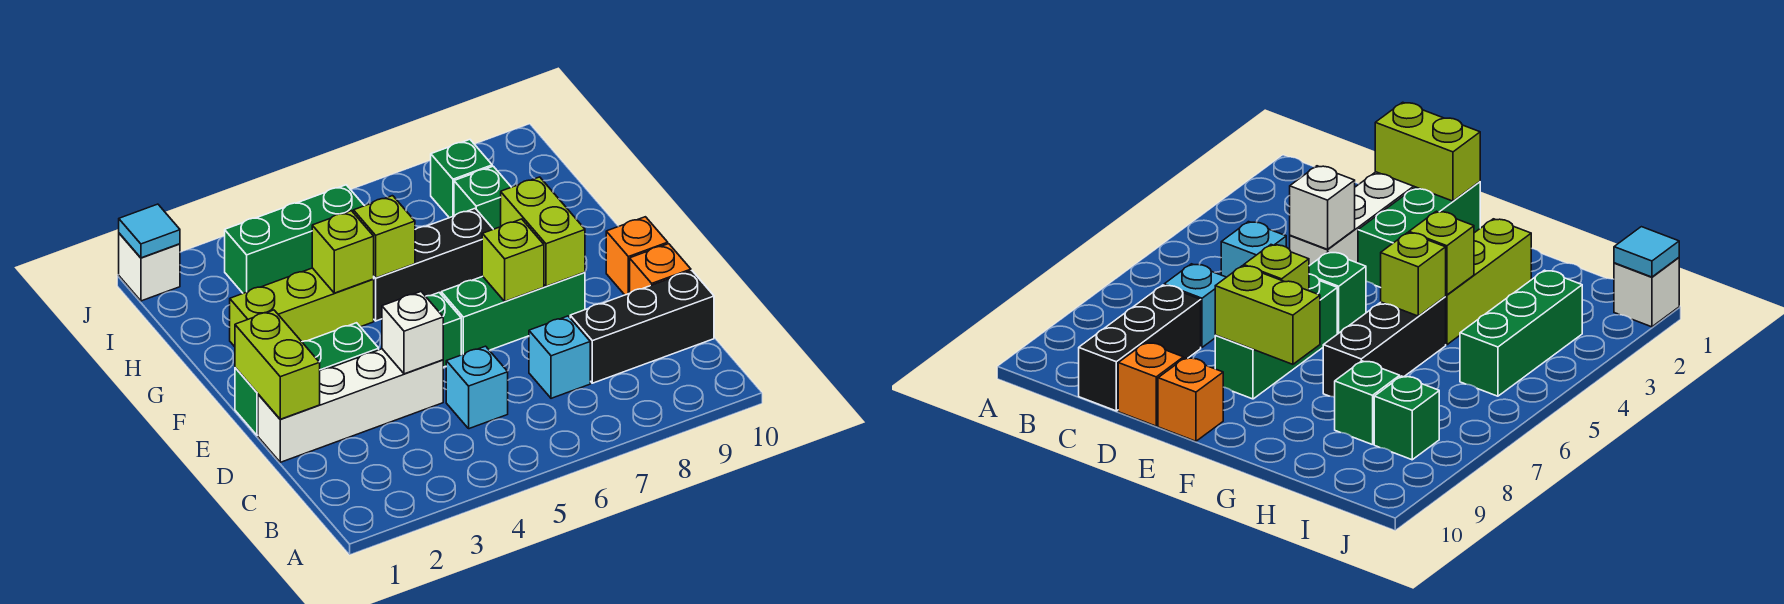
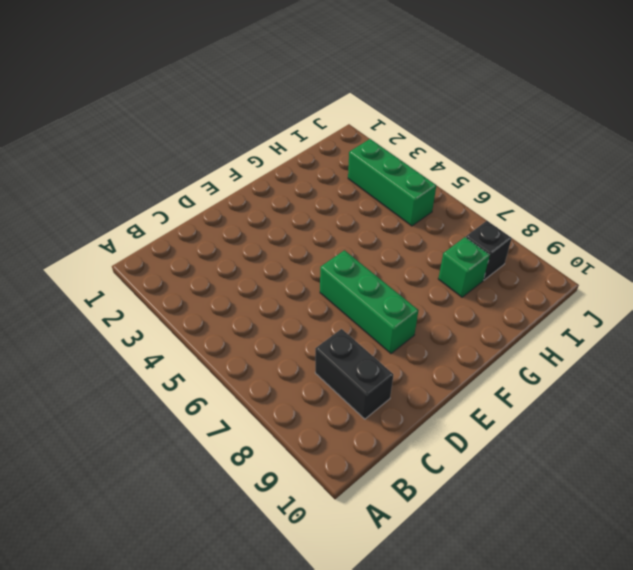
black brick C8:C9 level 1 -> black brick C8:C10 level 1
black brick I8 level 1 -> green brick I8 level 1
none -> cyan brick C5 level 1
none -> cyan brick C7 level 1
none -> white brick D1:D4 level 1

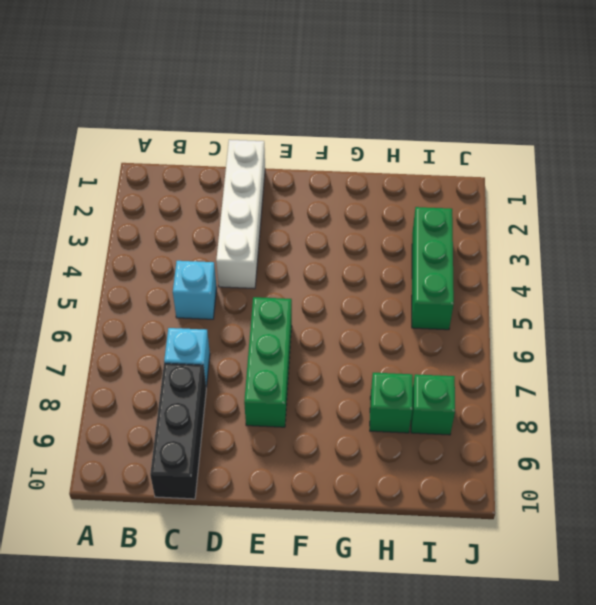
none -> orange brick D10 level 1
none -> green brick E1:E3 level 1
none -> green brick E5 level 1

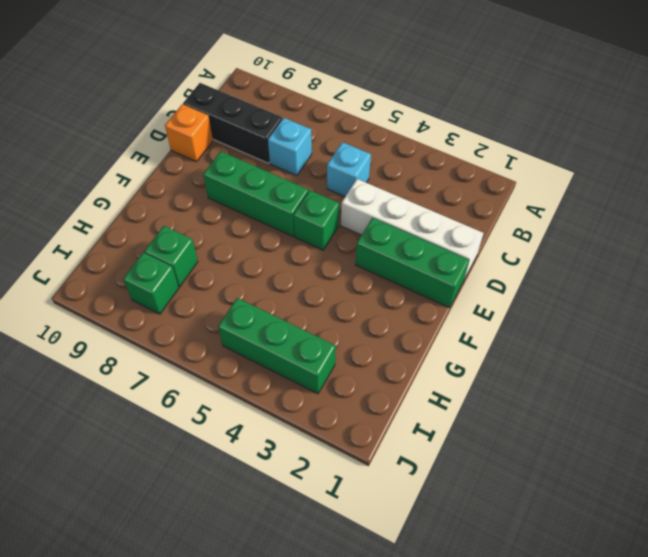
none -> orange brick E10 level 1
none -> lime brick G2:G4 level 1
none -> black brick G5:G7 level 1

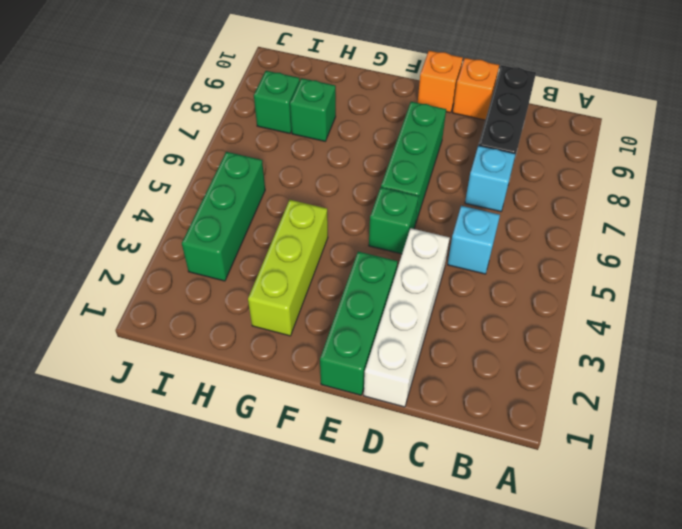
none -> black brick G5:G7 level 1
none -> white brick J1 level 1
none -> lime brick D1:E1 level 2

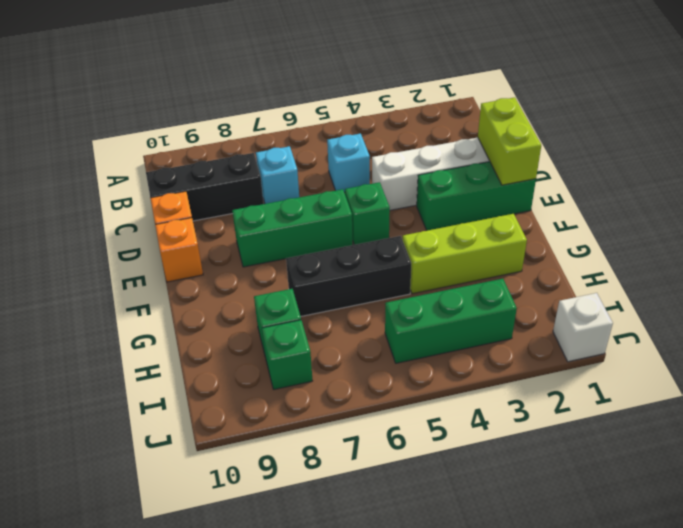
none -> white brick D4 level 2
none -> lime brick E7 level 2
none -> lime brick E8:F8 level 2

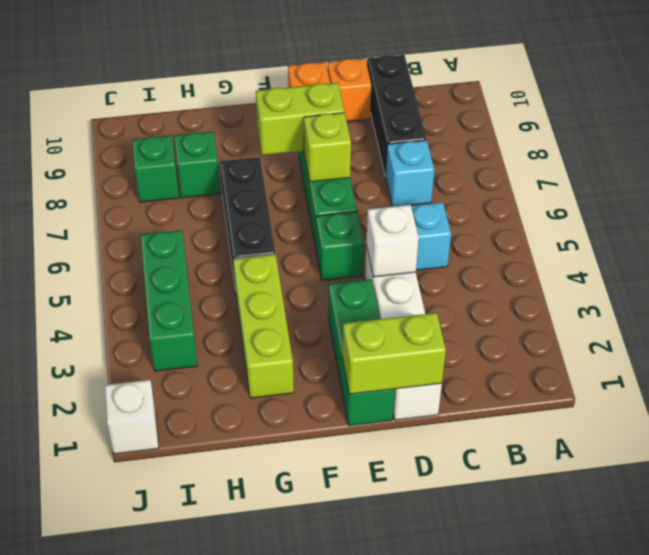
none -> lime brick G4 level 2
none -> lime brick G5 level 2
none -> cyan tile J1 level 2

